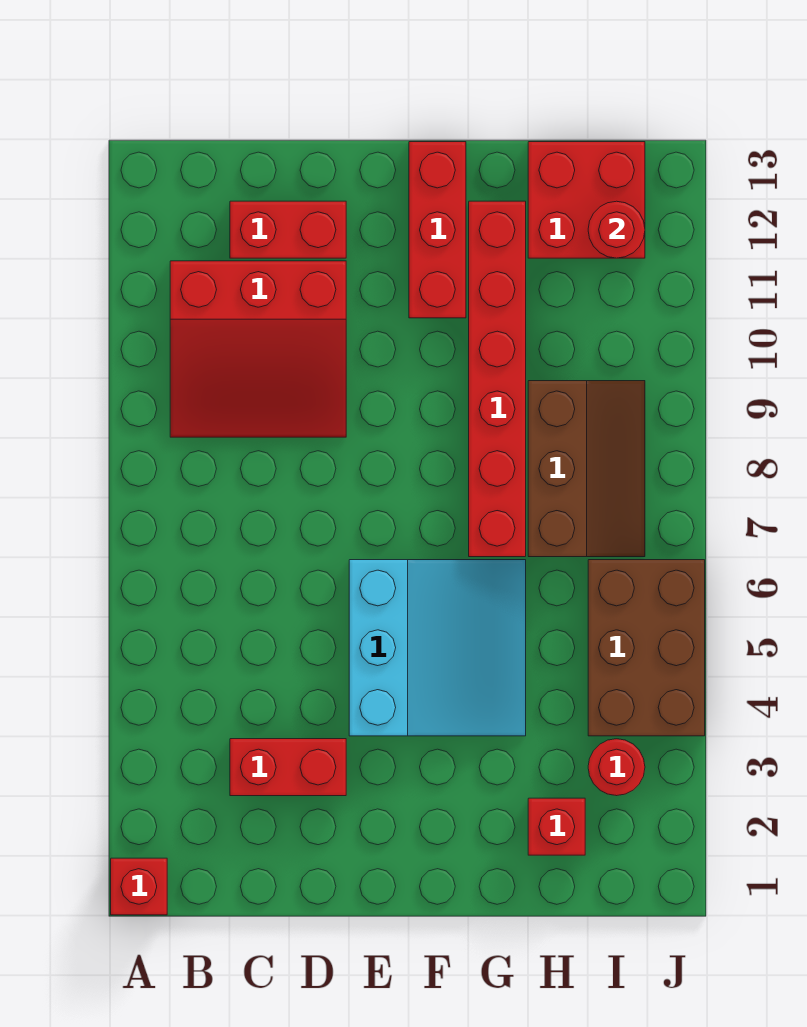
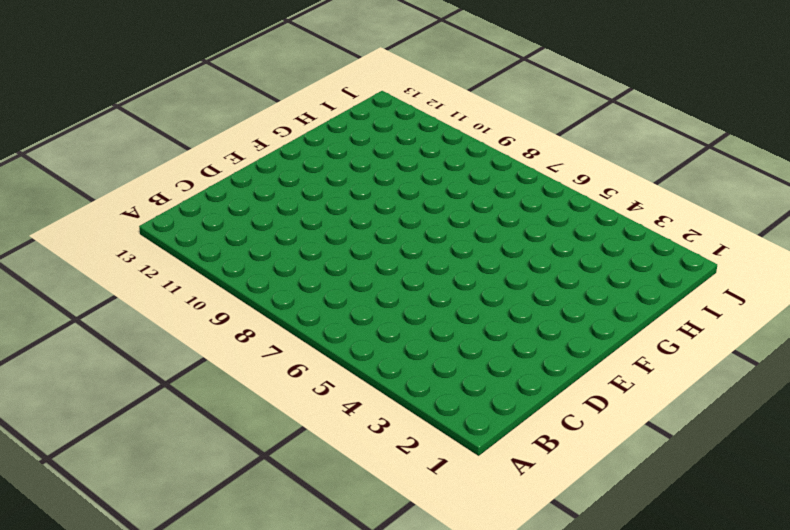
none -> red brick A1 level 1
none -> red slope B9:D11 level 1 top 11
none -> red brick C3:D3 level 1

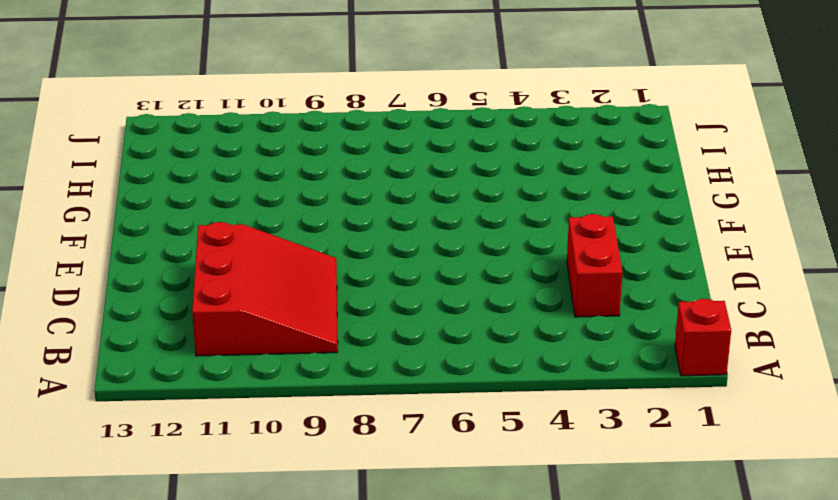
none -> red brick C12:D12 level 1
none -> cyan slope E4:G6 level 1 top E
none -> red brick F11:F13 level 1

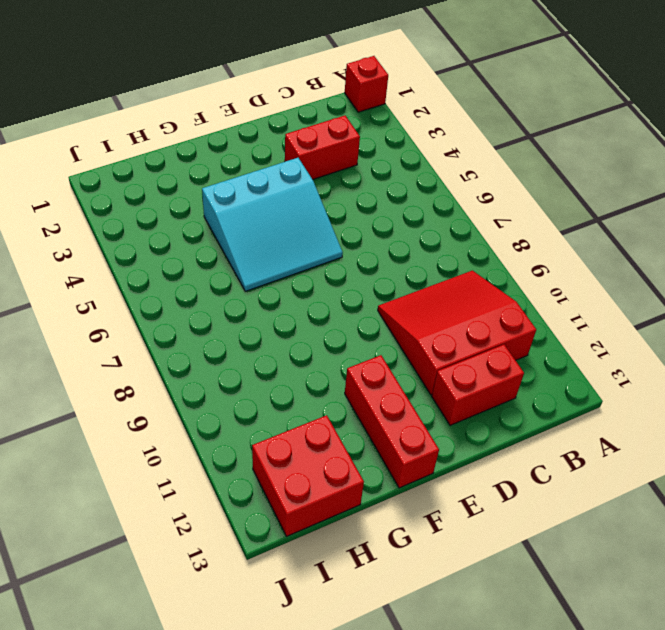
cyan slope E4:G6 level 1 top 4 -> cyan slope E4:G6 level 1 top E
none -> red brick G7:G12 level 1
none -> red brick H2 level 1
none -> brown slope H7:I9 level 1 top H

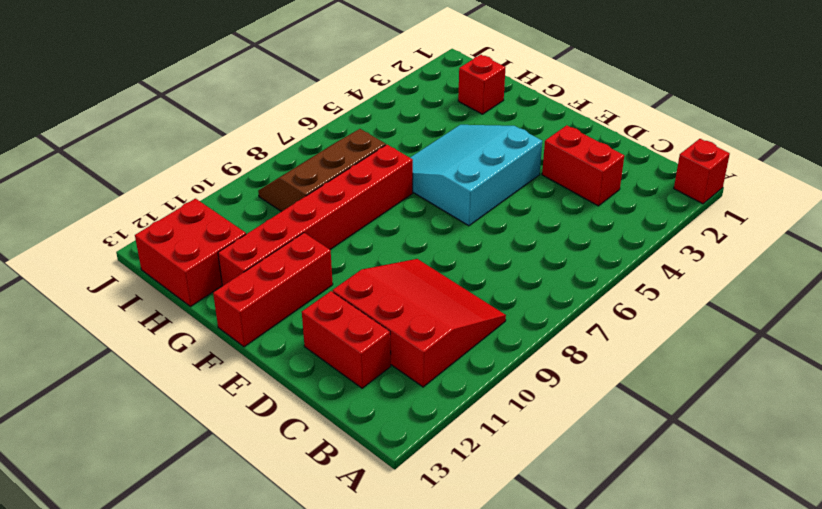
none -> red round brick I3 level 1
none -> brown brick I4:J6 level 1
none -> red round brick I12 level 2

